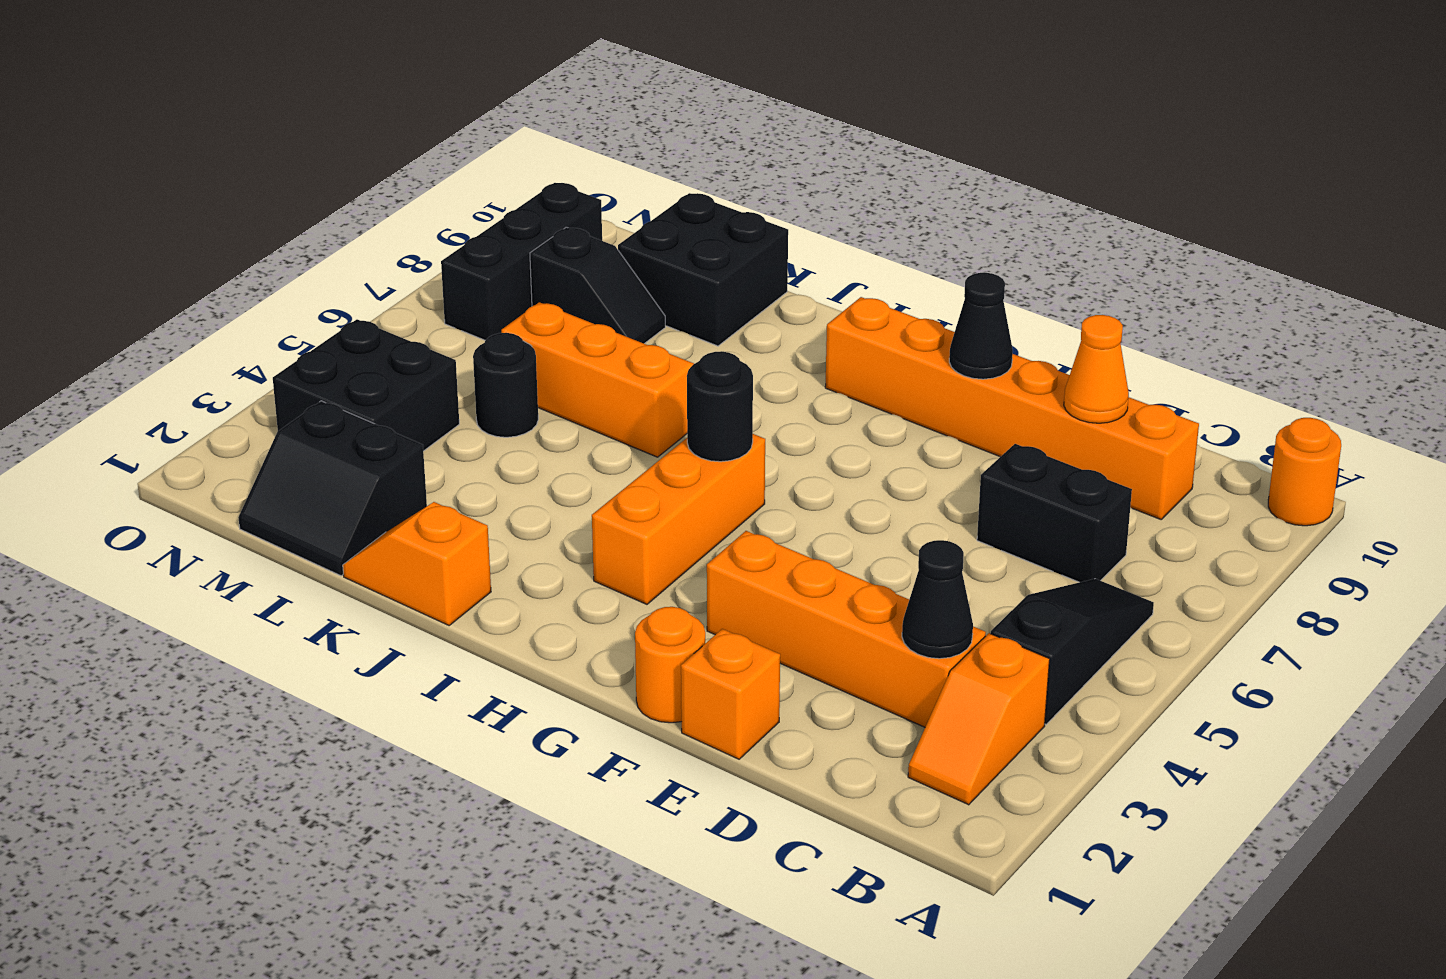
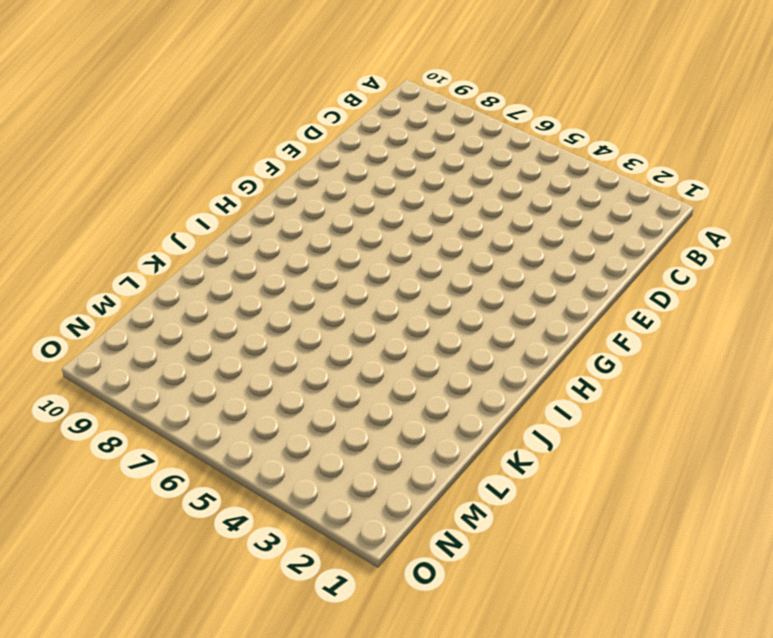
none -> orange round brick A10 level 1
none -> orange slope B2:B3 level 1 top 3
none -> black slope B4:B6 level 1 top 4

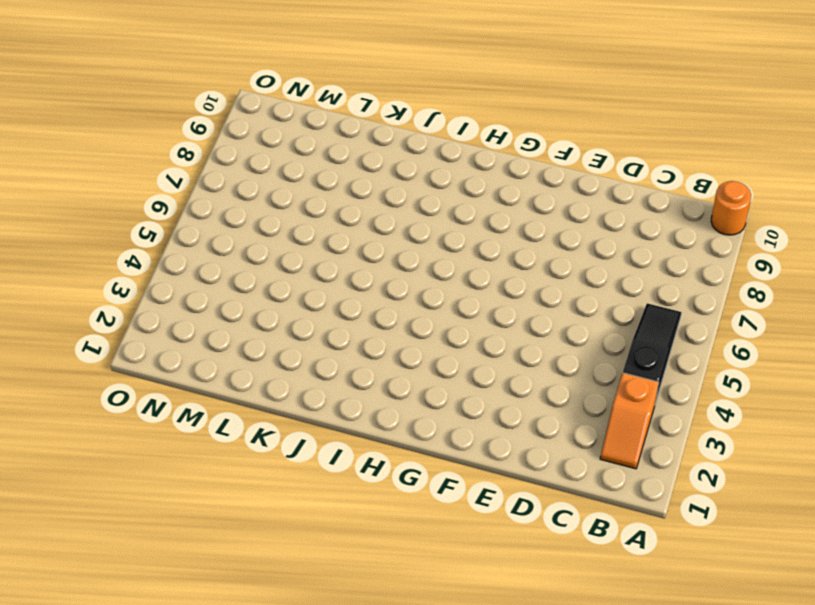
none -> orange brick C3:F3 level 1
none -> black brick C7:D7 level 1
none -> orange brick C9:H9 level 1

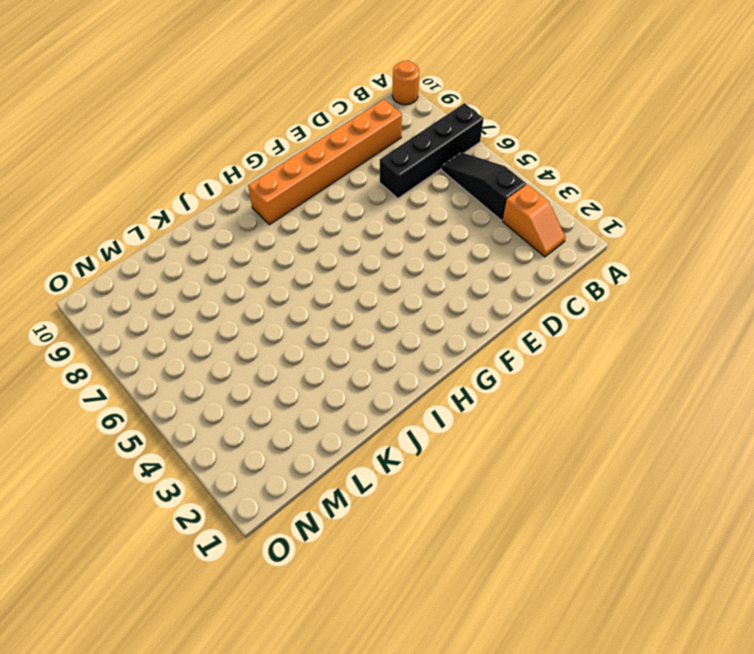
black brick A7:D7 level 1 -> black brick C7:D7 level 1
none -> orange brick C3:F3 level 1
none -> orange brick E1 level 1
none -> orange round brick F1 level 1

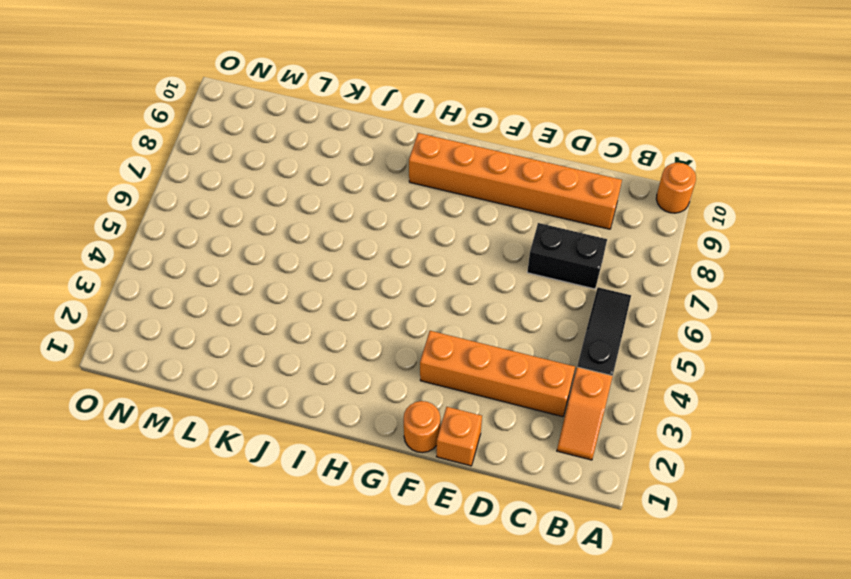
none -> orange brick H3:H5 level 1
none -> orange slope J1:K1 level 1 top J
none -> orange brick J6:L6 level 1

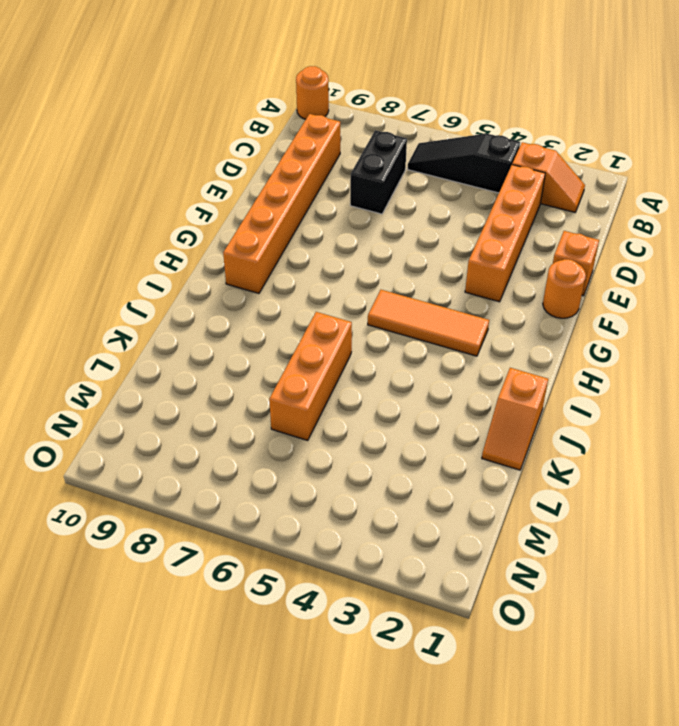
orange tile H3:H5 level 1 -> orange brick H3:H5 level 1
none -> black brick K9:L10 level 1
none -> black slope L1:M2 level 1 top 2
none -> black round brick L5 level 1

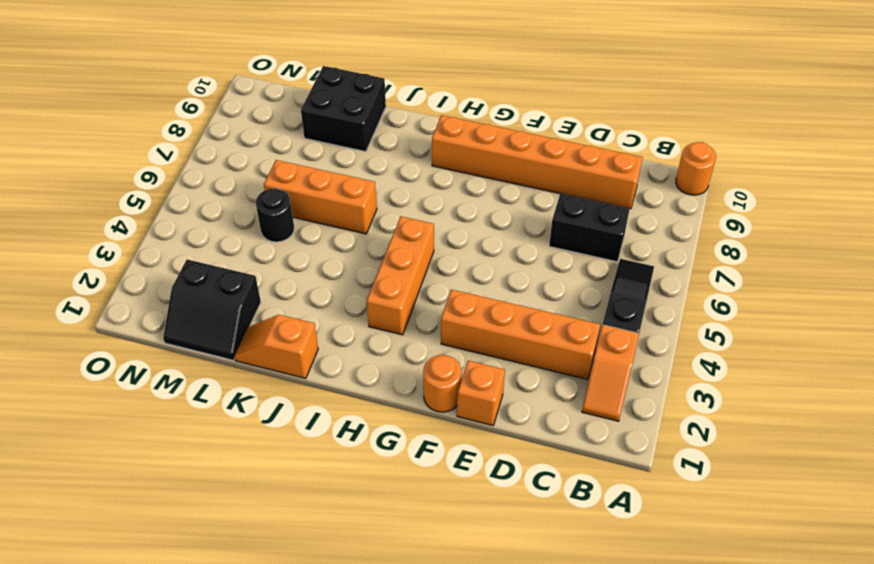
none -> black slope L8:M8 level 1 top M
none -> black brick M3:N4 level 1
none -> black brick N7:N9 level 1

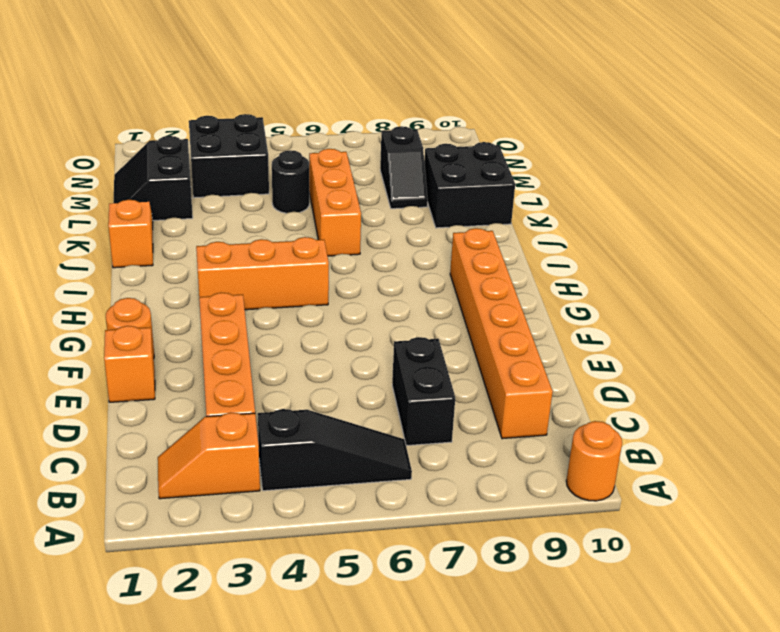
none -> black brick N7:N9 level 1
none -> black cone C3 level 2
none -> orange cone D9 level 2

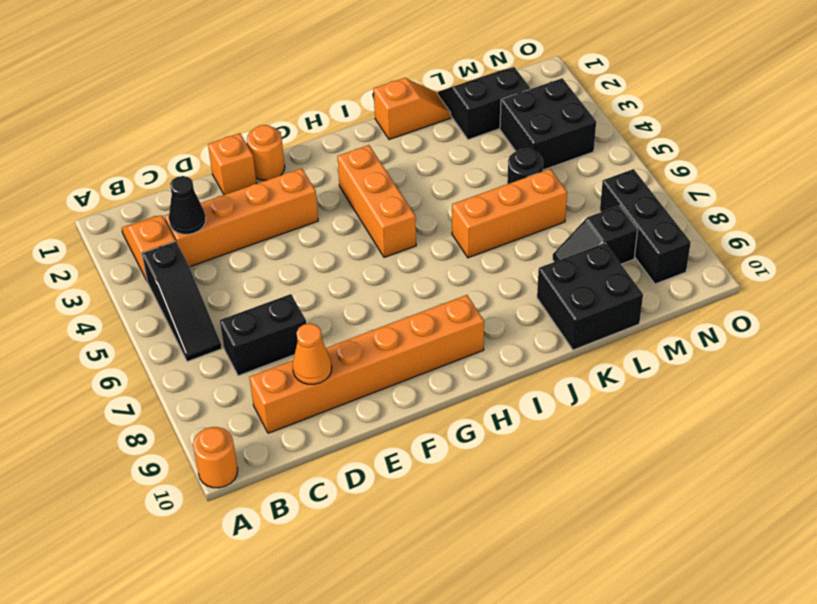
none -> black cone F9 level 2
none -> black round brick H5 level 2

